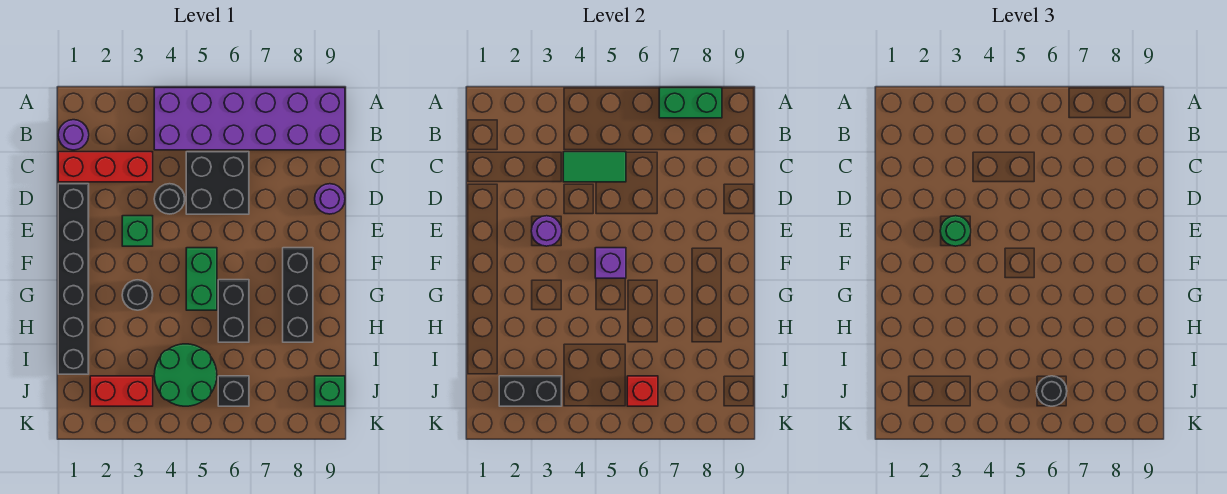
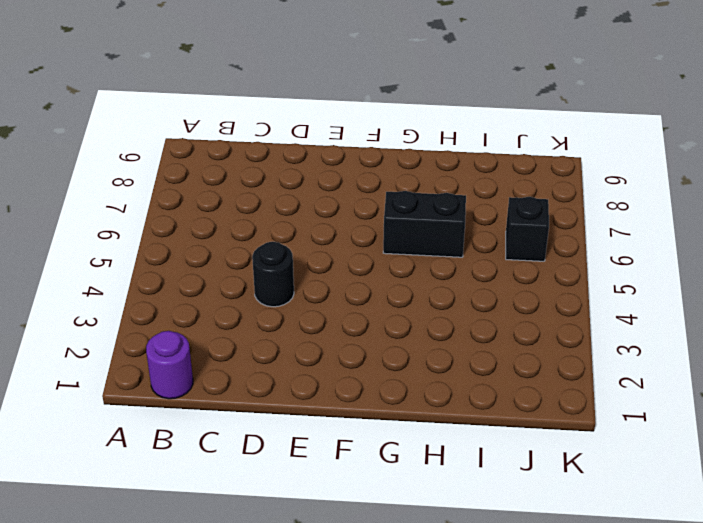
none -> purple brick A4:B9 level 1
none -> red brick C1:C3 level 1
none -> black brick C5:D6 level 1

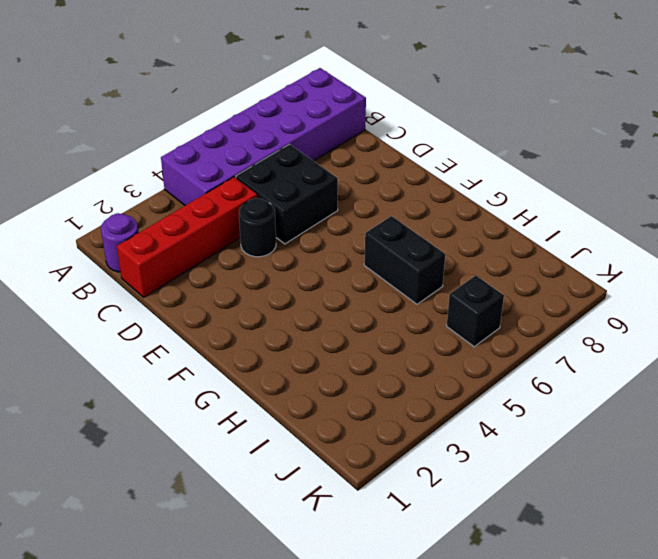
red brick C1:C4 level 1 -> red brick C1:C3 level 1
none -> black brick D1:I1 level 1
none -> purple round brick D9 level 1
none -> green brick E3 level 1

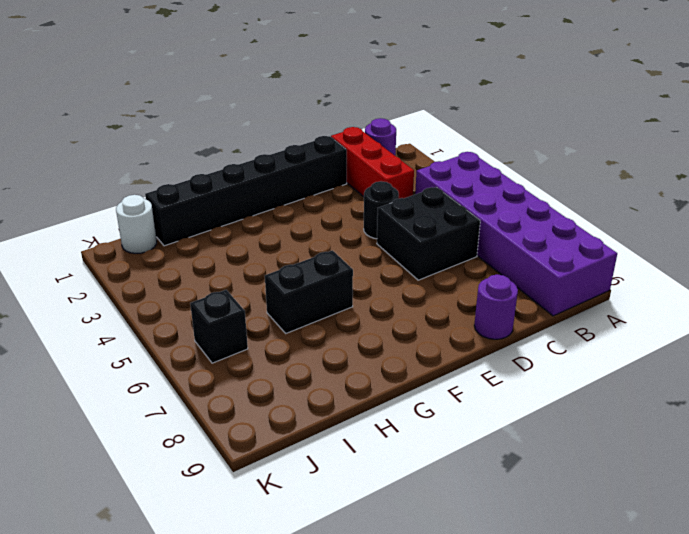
white round brick J1 level 1 -> none
none -> green brick E3 level 1
none -> green brick F5:G5 level 1
none -> black brick F8:H8 level 1

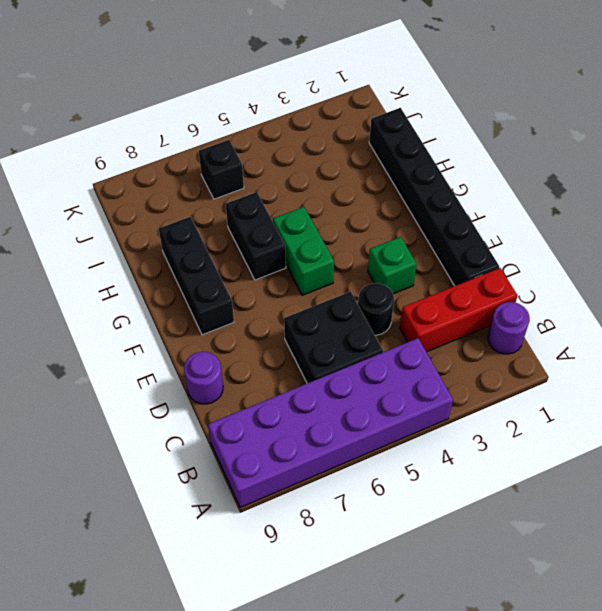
none -> black round brick G3 level 1
none -> green round brick I4:J5 level 1
none -> red brick J2:J3 level 1

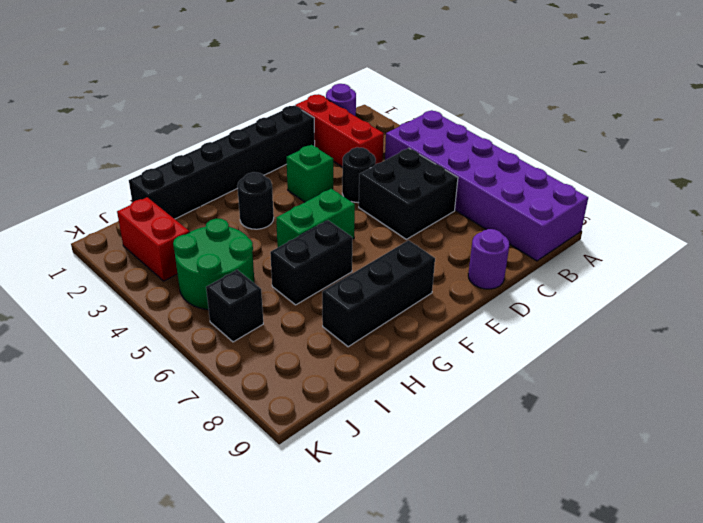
none -> green brick J9 level 1
none -> green brick A7:A8 level 2
none -> green tile C4:C5 level 2

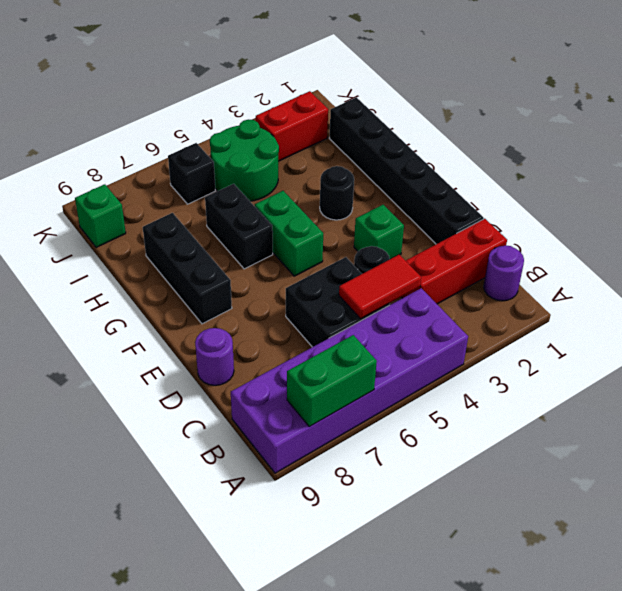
red tile C4:C5 level 2 -> green tile C4:C5 level 2
none -> purple round brick E3 level 2
none -> purple brick F5 level 2
none -> black brick J2:J3 level 2

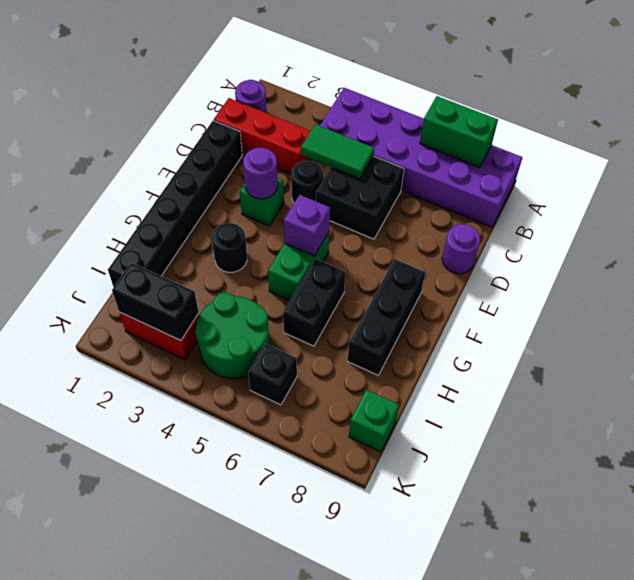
none -> red brick J6 level 2
none -> green round brick E3 level 3
none -> black round brick J6 level 3

